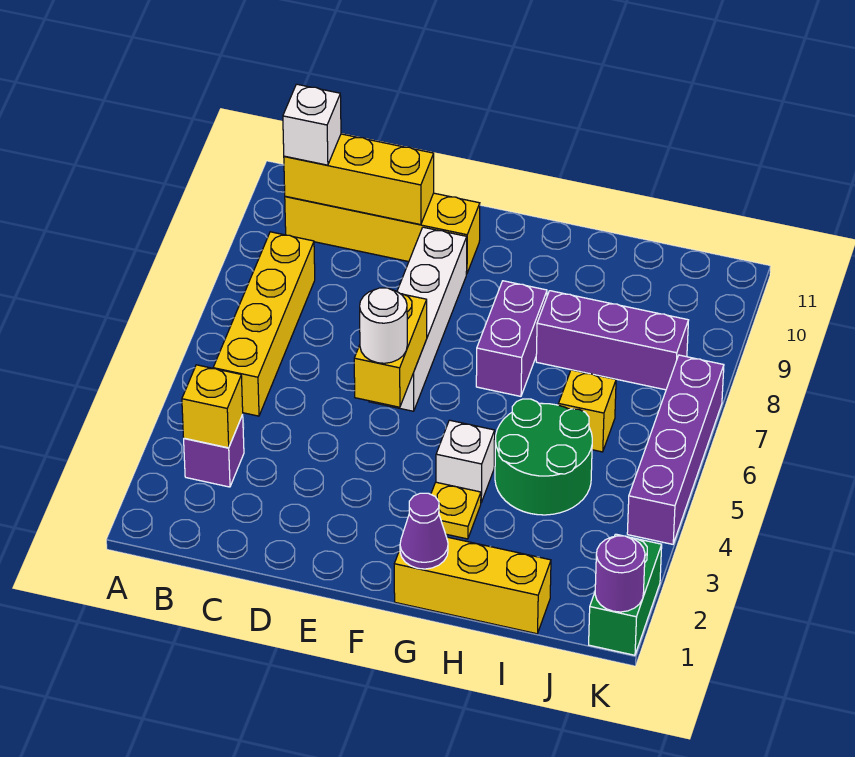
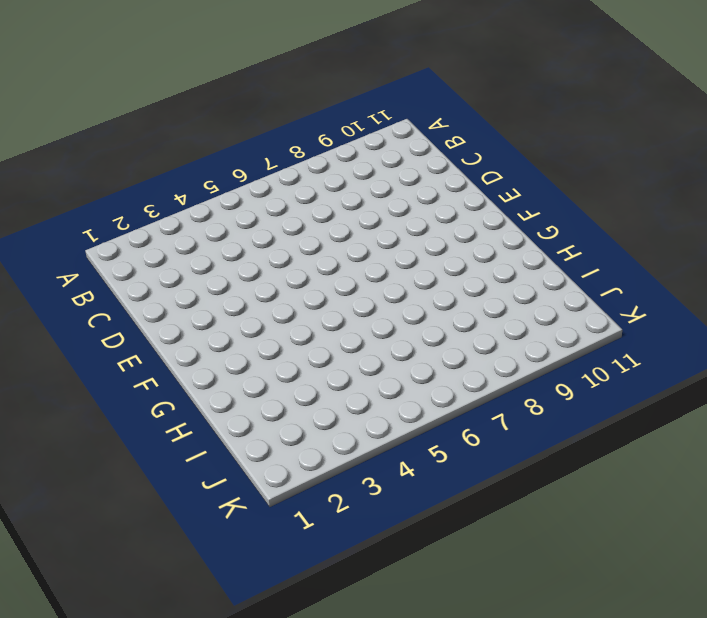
none -> purple brick B3 level 1
none -> yellow brick B5:B8 level 1
none -> yellow brick B10:E10 level 1

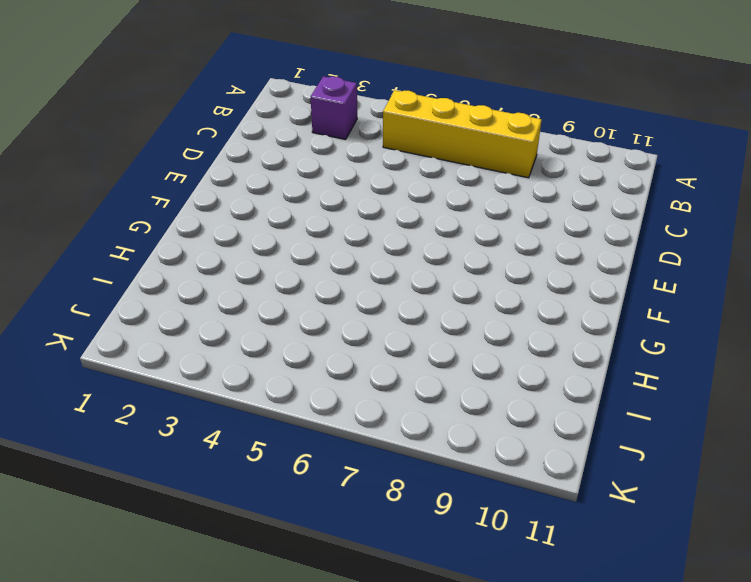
none -> yellow brick B10:E10 level 1
none -> white brick E6:E9 level 1
none -> yellow brick G1:I1 level 1

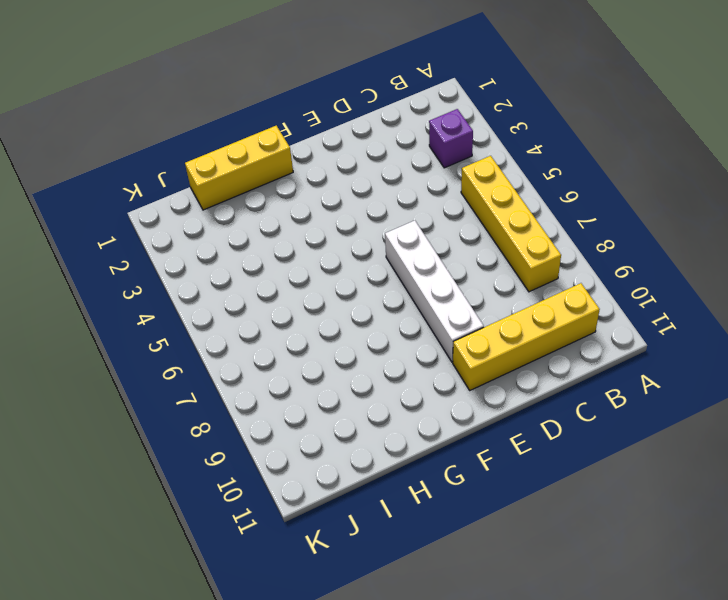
none -> yellow plate G3 level 1
none -> white brick G4 level 1
none -> purple brick G7:G8 level 1

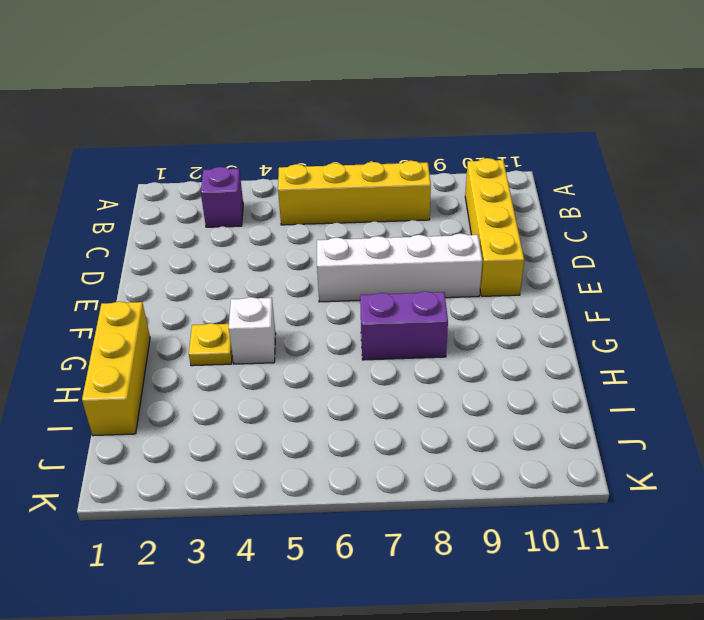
none -> green round brick H4:I5 level 1
none -> purple brick H8:J8 level 1
none -> yellow brick I6 level 1

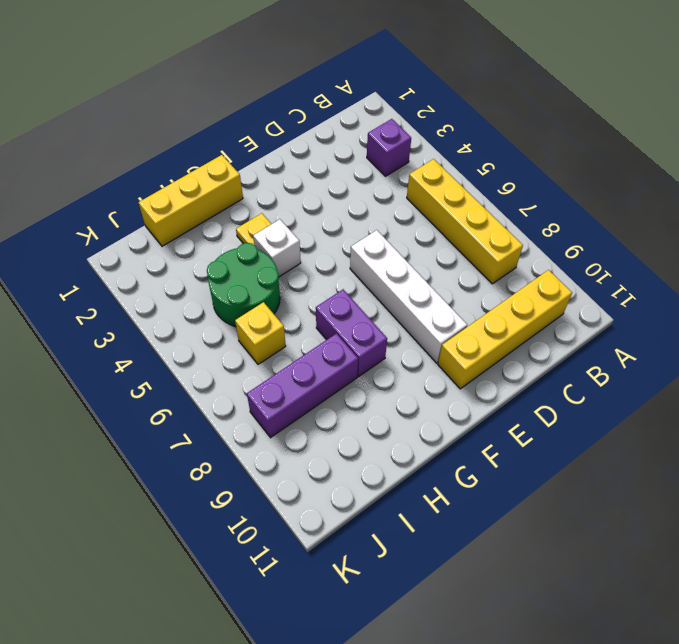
none -> green brick K1:K2 level 1
none -> purple brick K4:K7 level 1
none -> yellow brick B3 level 2

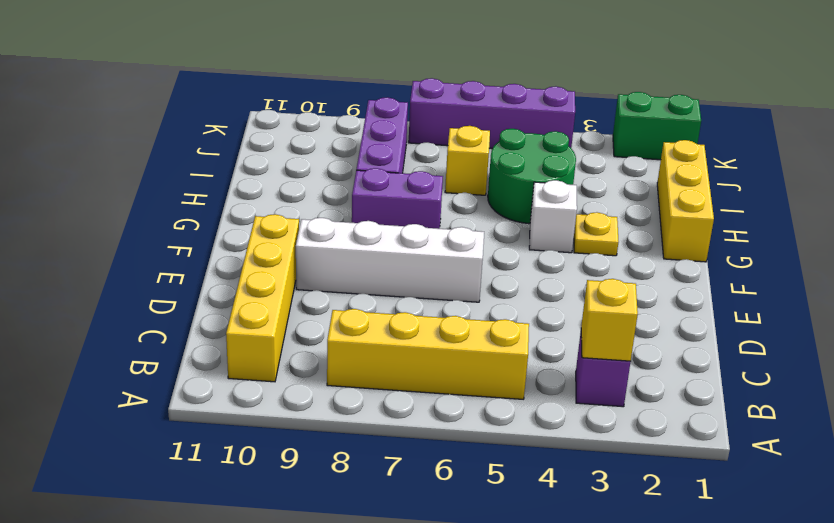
none -> yellow brick B10:D10 level 2
none -> yellow brick E5:E6 level 2
none -> purple cone G1 level 2

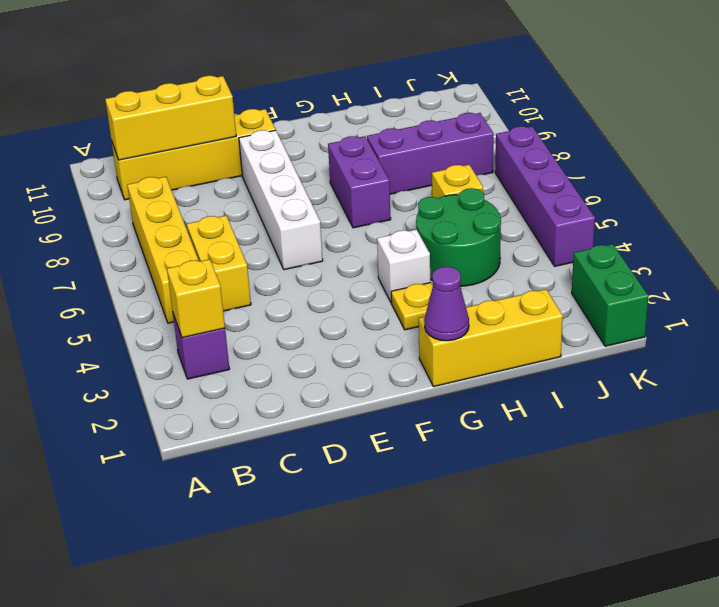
yellow brick C5:C6 level 1 -> yellow brick E5:E6 level 2
none -> purple round brick K1 level 2
none -> white brick B10 level 3
none -> white round brick E5 level 3

